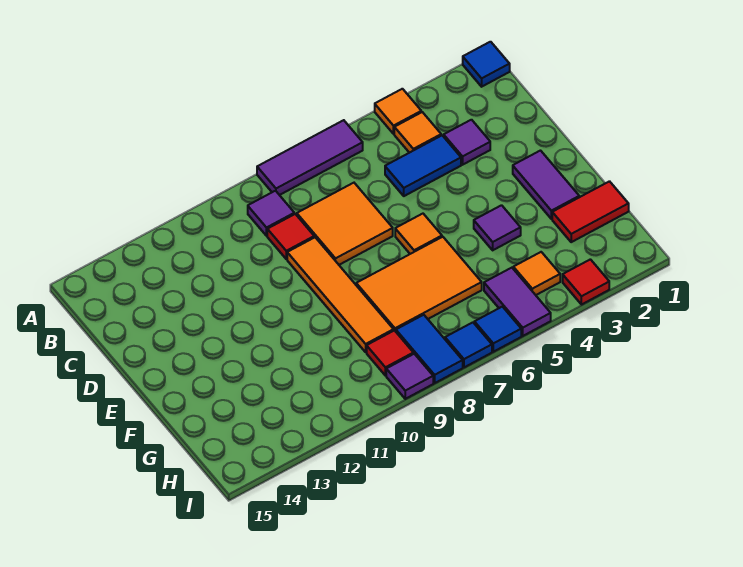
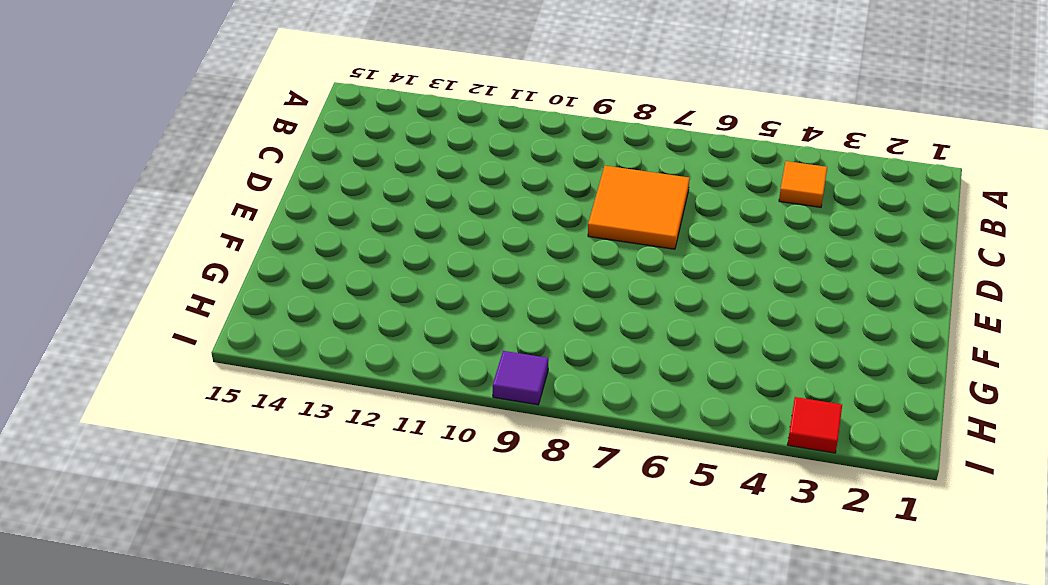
none -> blue tile A1 level 1
none -> orange tile A4 level 1
none -> purple tile A6:A8 level 1

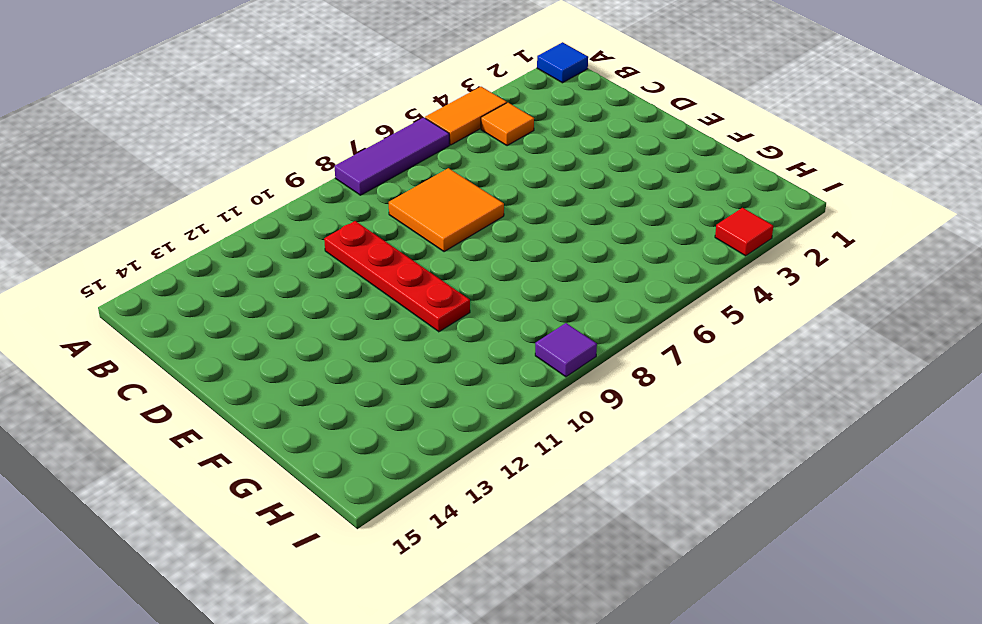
orange tile A4:A5 level 1 -> orange tile A4 level 1
red plate C10:F10 level 1 -> none
none -> purple tile B9 level 1
none -> purple tile C3 level 1
none -> blue tile C4:C5 level 1

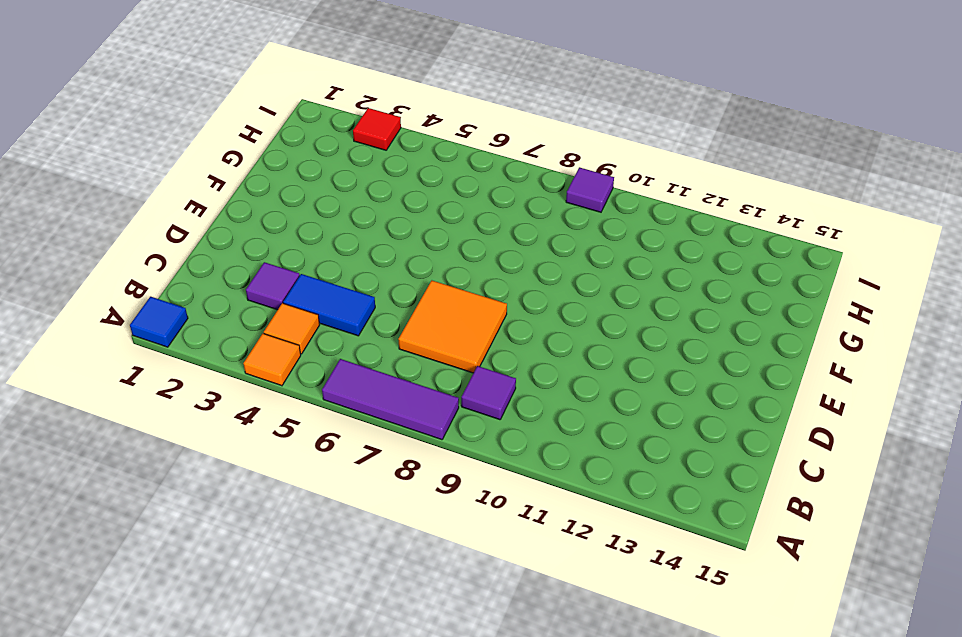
none -> red tile C9 level 1
none -> orange tile D9:G9 level 1
none -> purple tile E2:F2 level 1

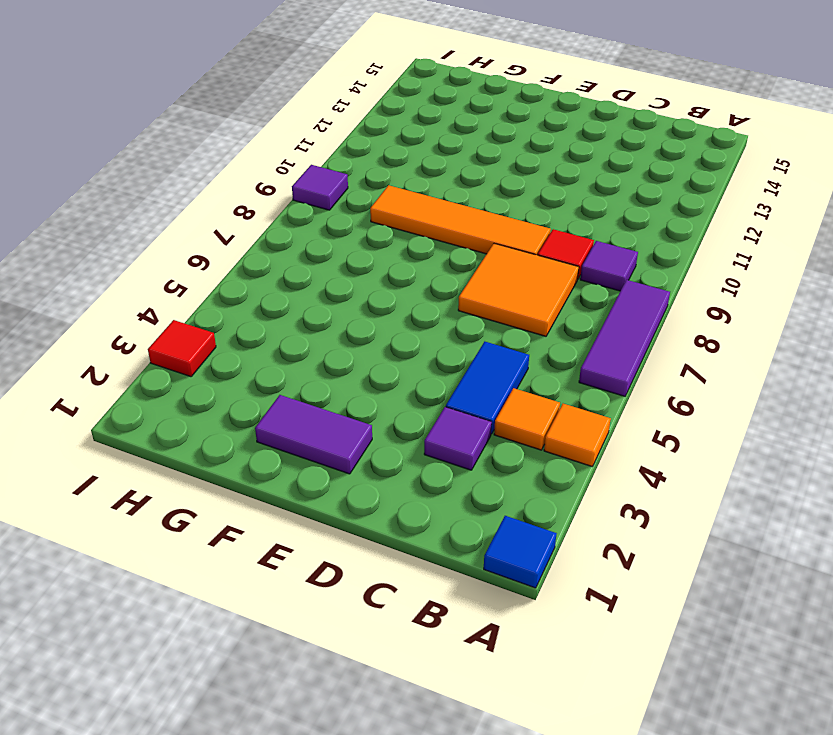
none -> orange tile E6 level 1
none -> purple tile F4 level 1
none -> orange tile F6:G8 level 1

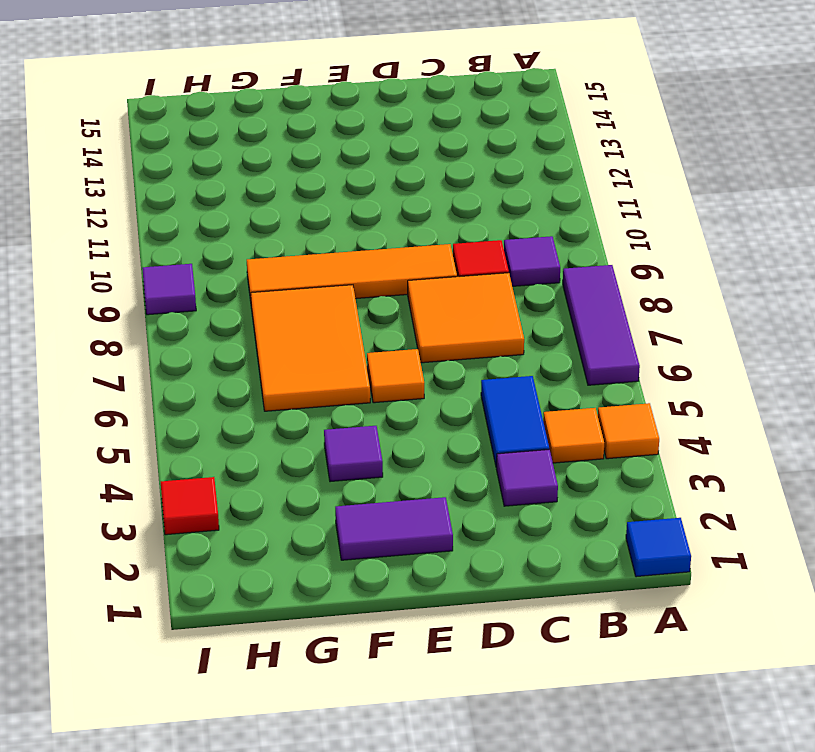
none -> red tile G1:G2 level 1
none -> orange tile H4 level 1
none -> purple tile H5:I5 level 1

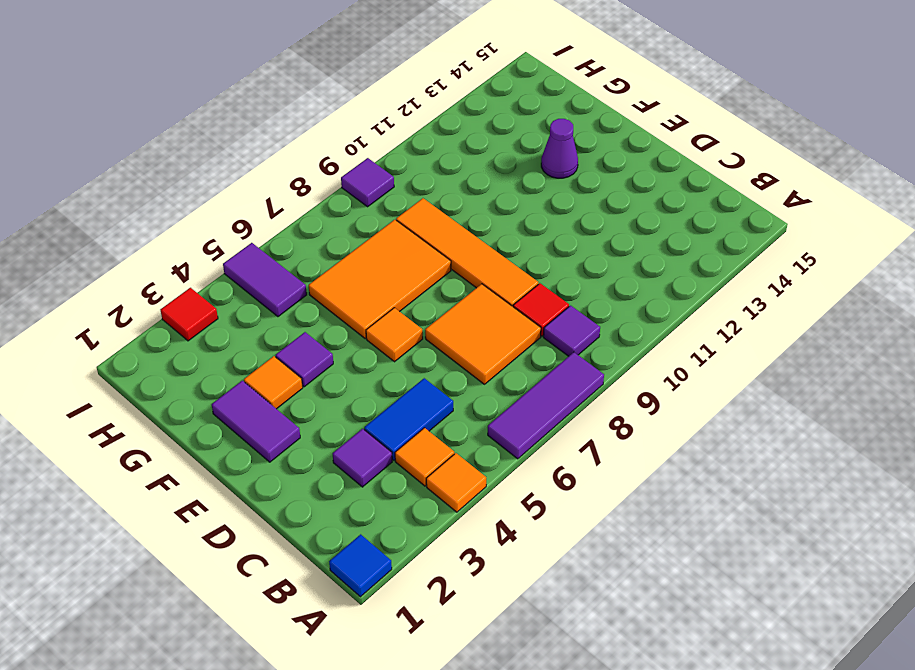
orange tile F3 level 1 -> orange tile H4 level 1
purple cone F13 level 1 -> none
none -> red tile G1:G2 level 1
none -> blue tile H8:I8 level 1
none -> red tile H9 level 1

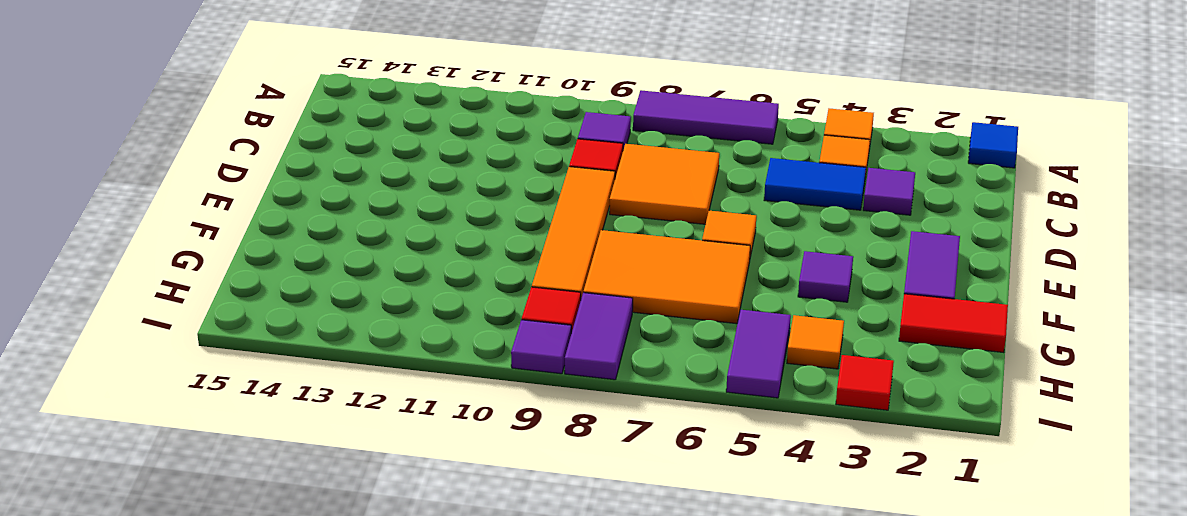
purple tile H8:I8 level 1 -> blue tile H8:I8 level 1
none -> blue tile I6 level 1
none -> blue tile I7 level 1

